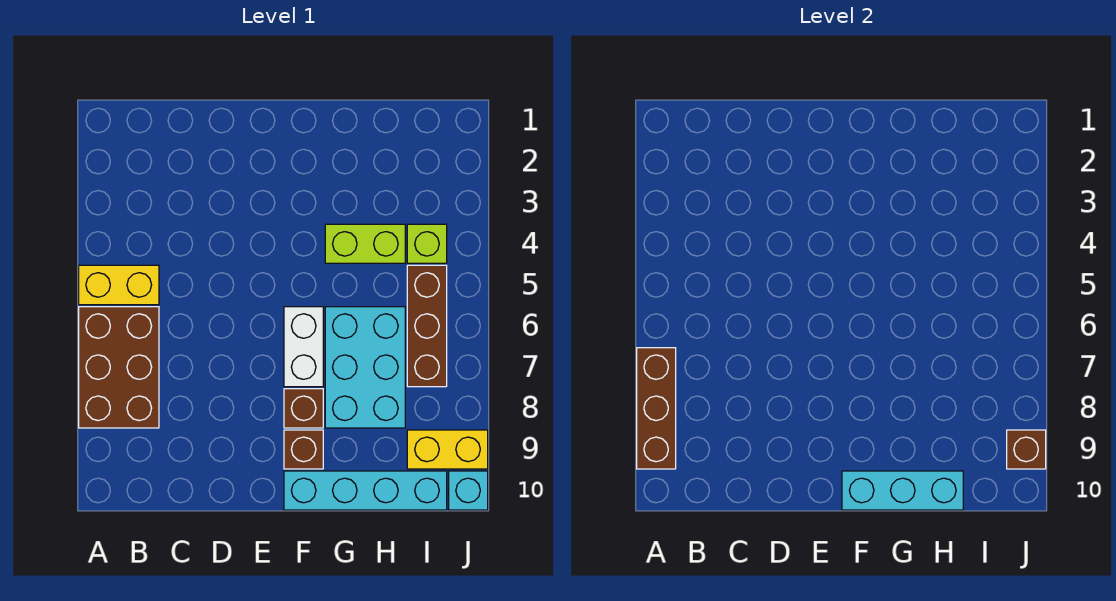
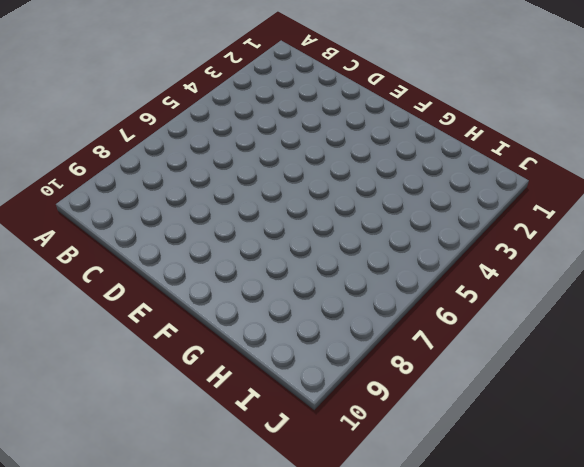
none -> yellow brick A5:B5 level 1
none -> brown brick A6:B8 level 1
none -> white brick F6:F7 level 1

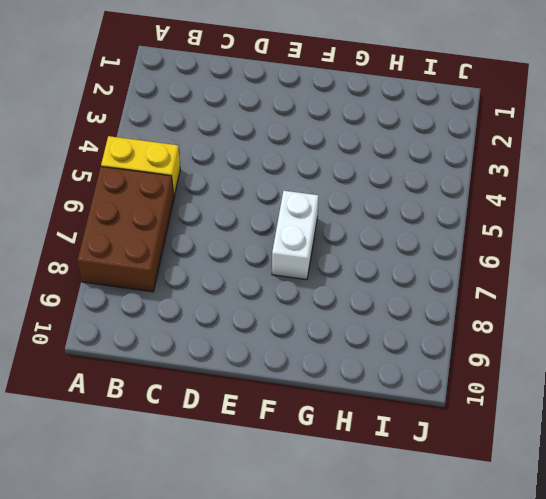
none -> brown brick F8 level 1
none -> brown brick F9 level 1
none -> cyan brick F10:I10 level 1

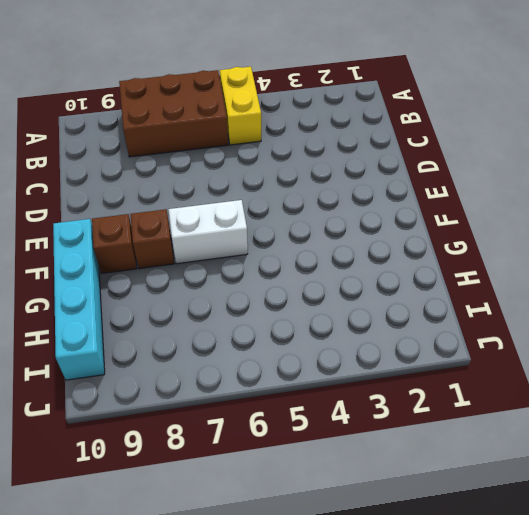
none -> lime brick G4:H4 level 1
none -> cyan brick G6:H8 level 1
none -> lime brick I4 level 1

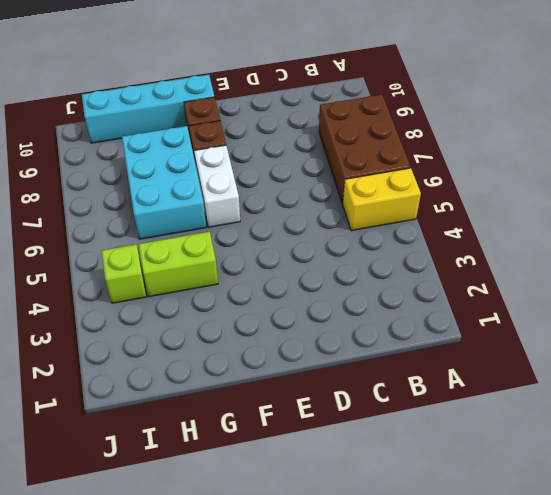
none -> brown brick I5:I7 level 1
none -> yellow brick I9:J9 level 1
none -> cyan brick J10 level 1

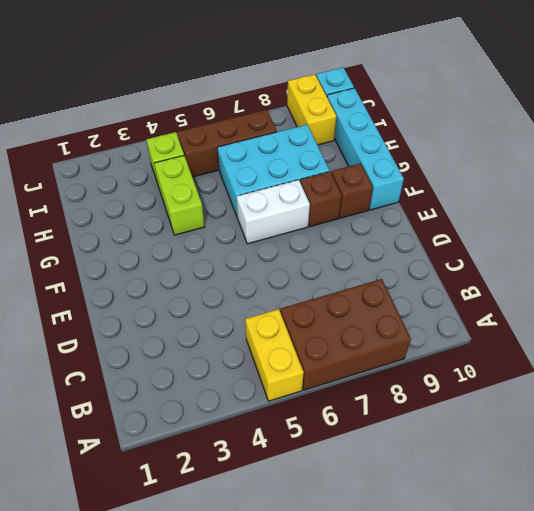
none -> brown brick A7:A9 level 2
none -> cyan brick F10:H10 level 2
none -> brown brick J9 level 2

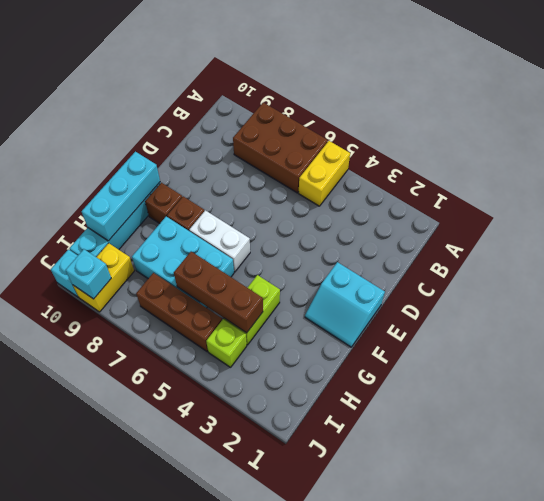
cyan slope E1:F2 level 1 top E -> none
brown brick H4:H6 level 2 -> brown brick A7:A9 level 2
cyan brick J9 level 2 -> brown brick J9 level 2

